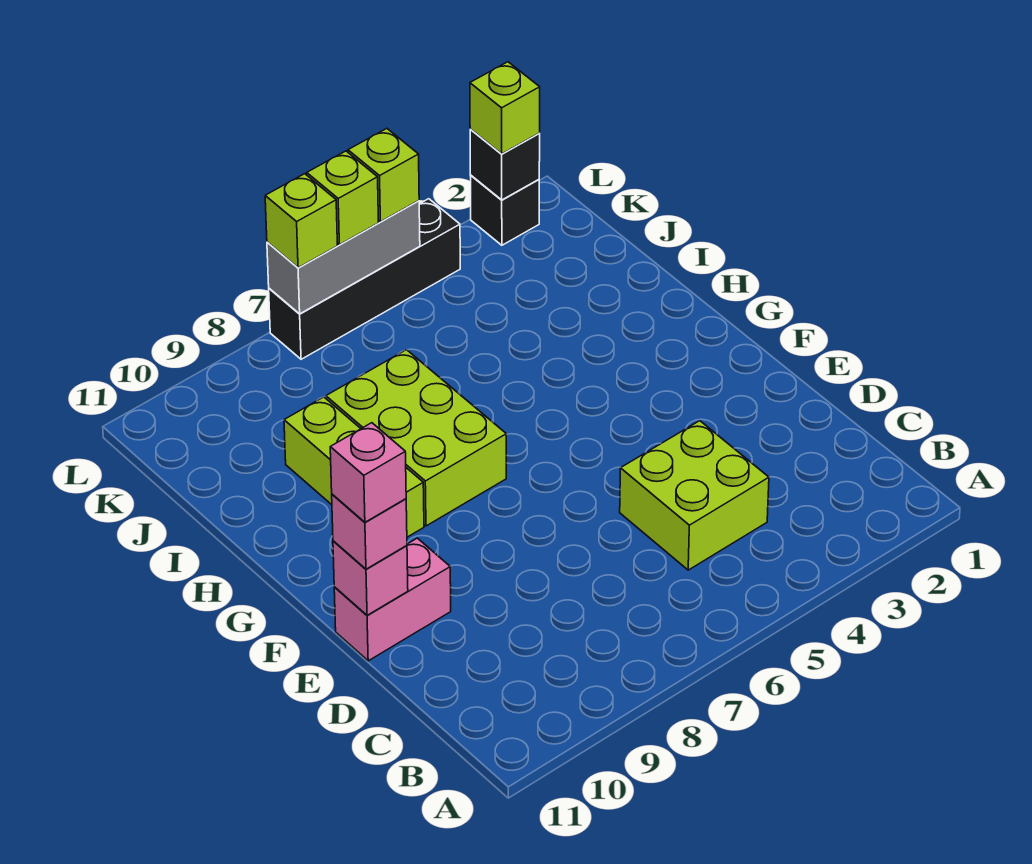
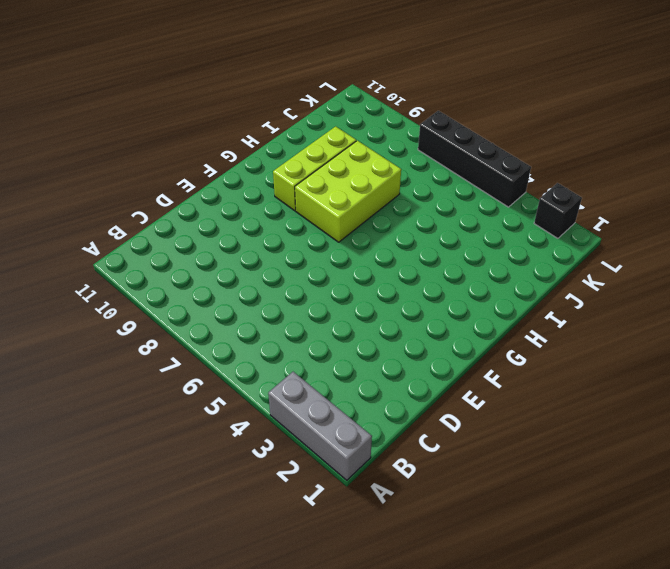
grey brick A1:A3 level 1 -> grey brick L5:L7 level 2
none -> lime brick C4:D5 level 1
none -> pink brick E10:E11 level 1
none -> pink brick E11 level 2

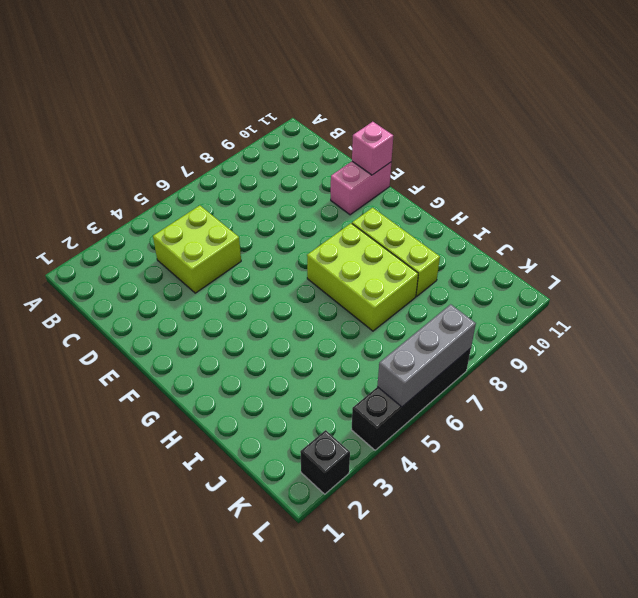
none -> black brick L2 level 2
none -> pink brick E11 level 3
none -> lime brick L2 level 3

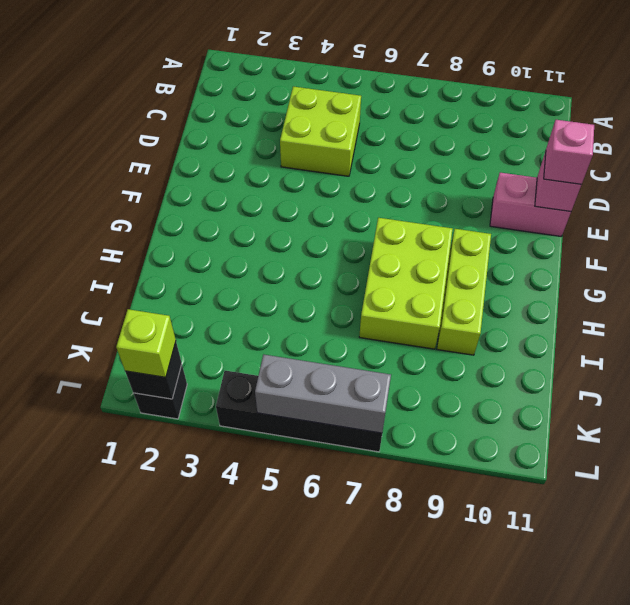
none -> lime brick L5 level 3
none -> lime brick L6 level 3
none -> lime brick L7 level 3

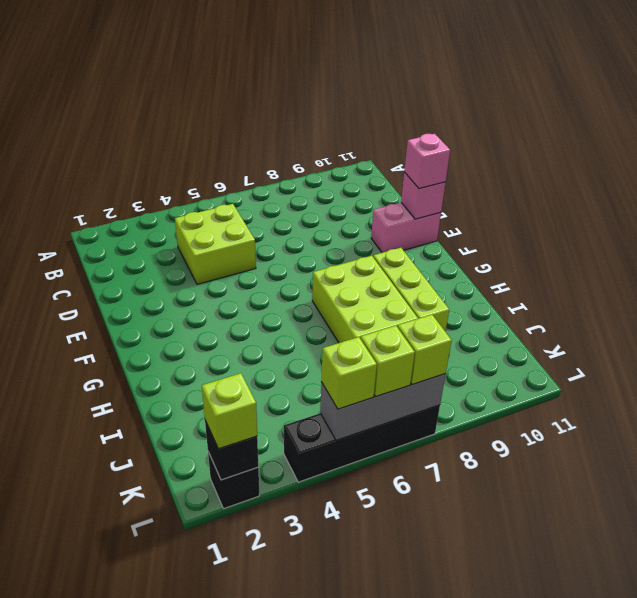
none -> pink brick E11 level 4

